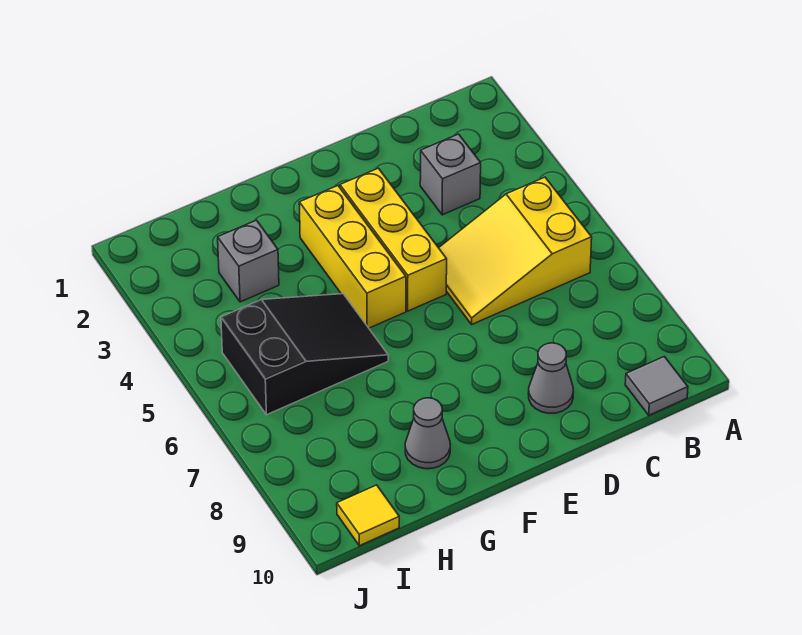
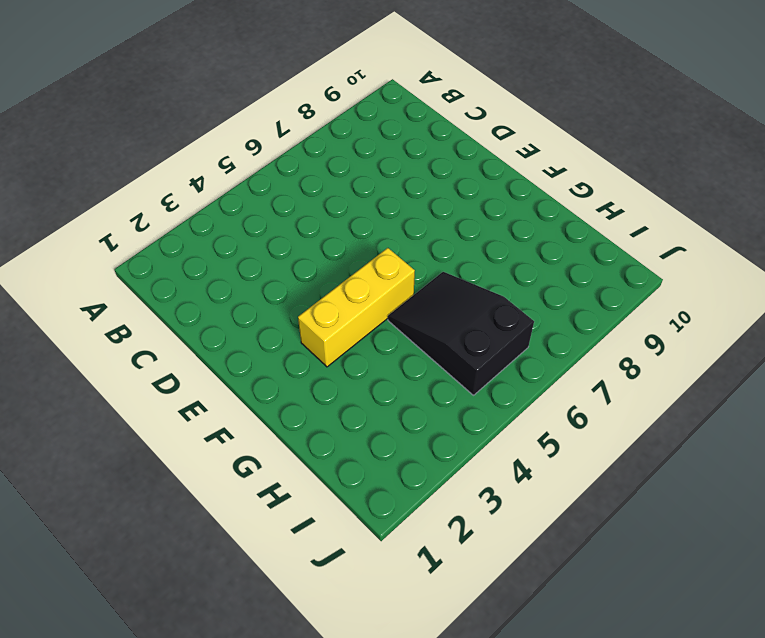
none -> yellow slope B5:D6 level 1 top B
none -> grey tile B10 level 1

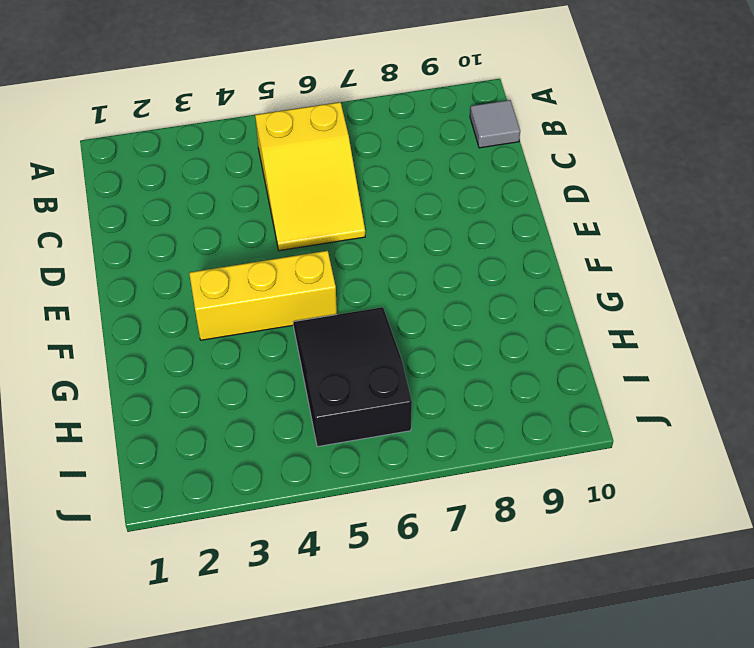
none -> grey brick C3 level 1
none -> grey cone D9 level 1

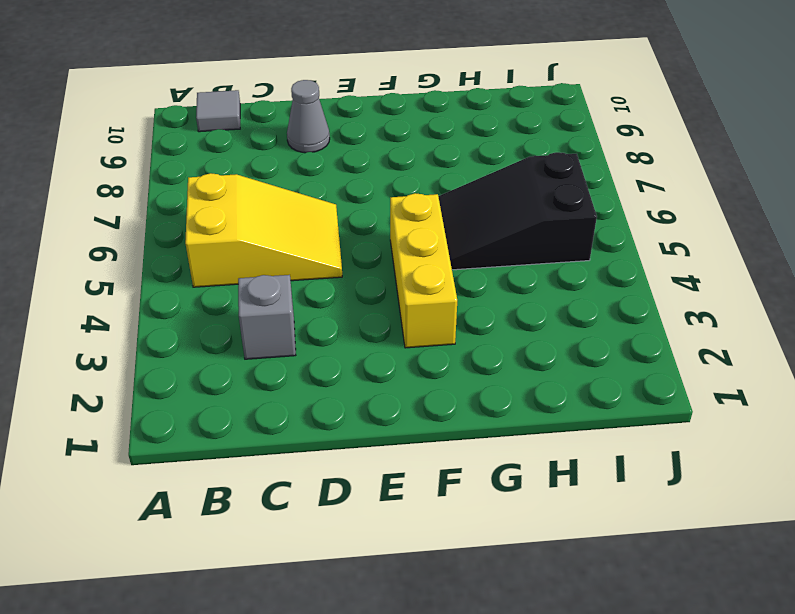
none -> yellow brick E3:E5 level 1
none -> grey cone G9 level 1

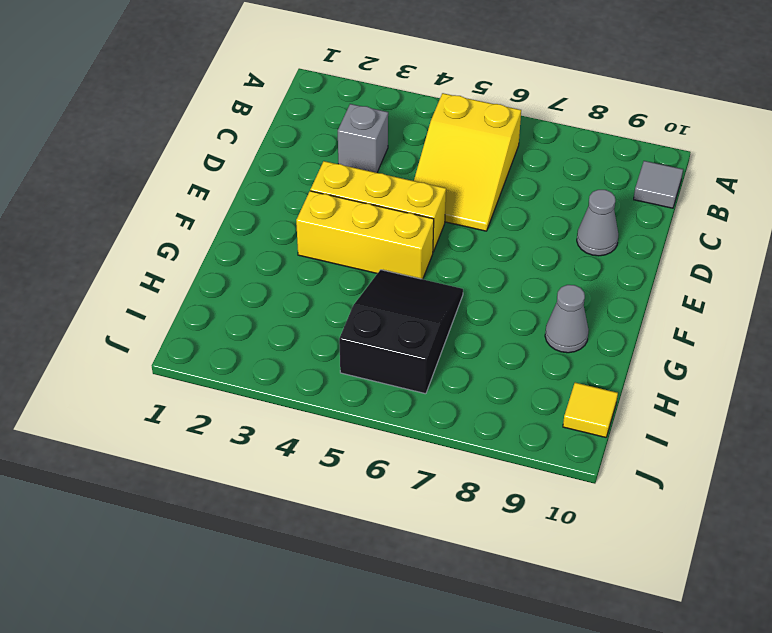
none -> grey brick H3 level 1

